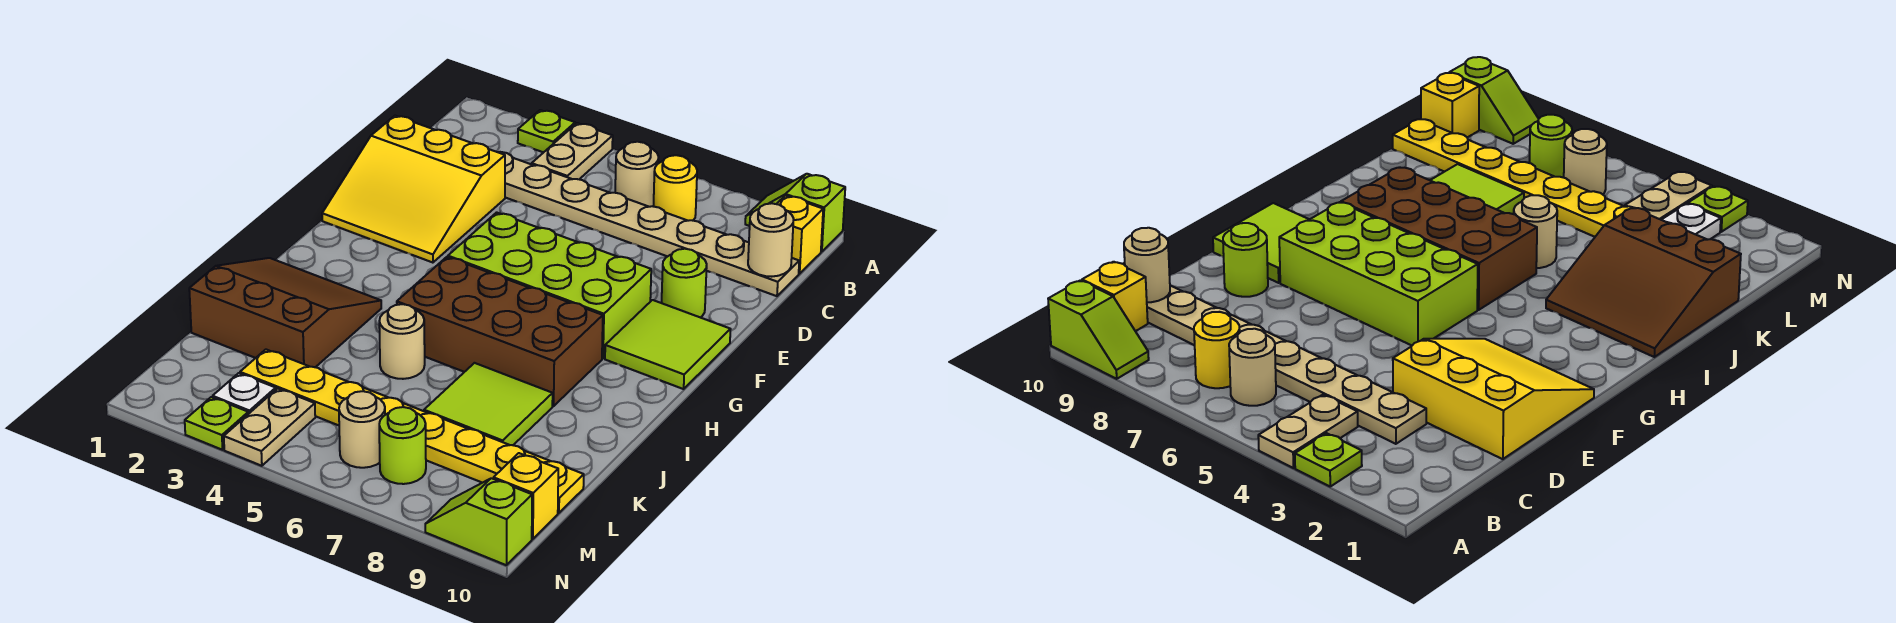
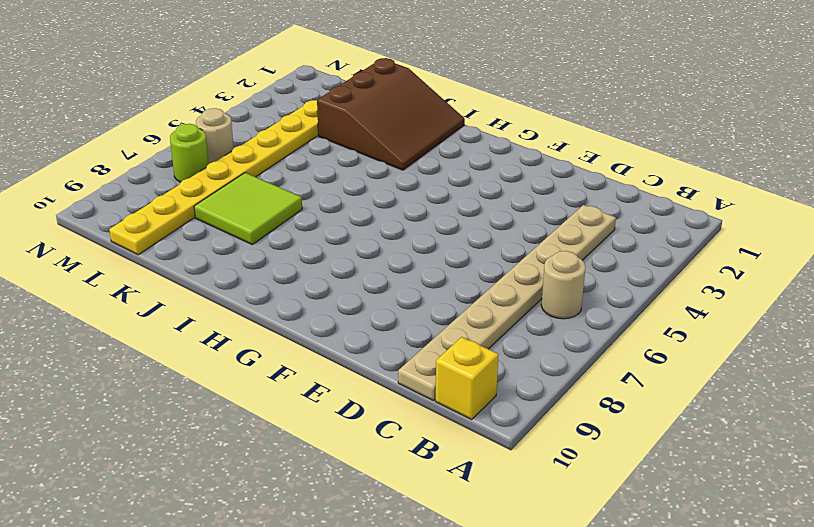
none -> lime plate A3 level 1
none -> tan plate A4:B4 level 1
none -> lime slope A9:A10 level 1 top 10

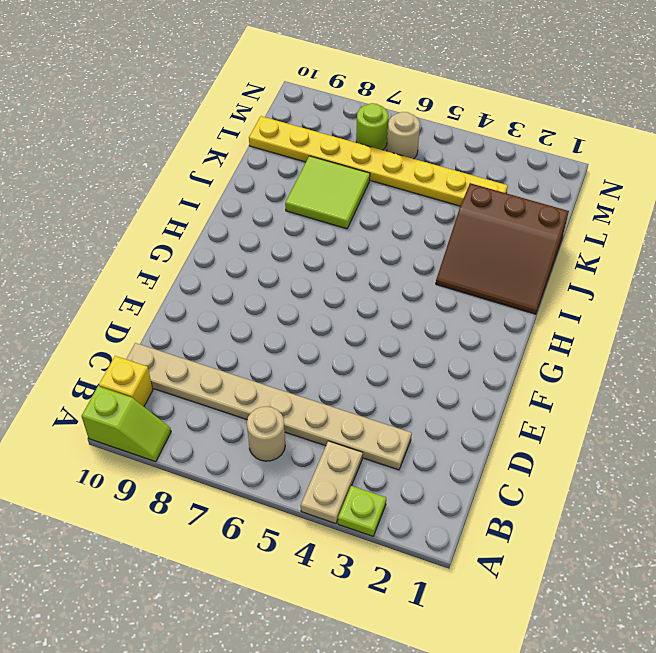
none -> yellow round brick B7 level 1
none -> yellow slope D1:F3 level 1 top D
none -> lime round brick E9 level 1

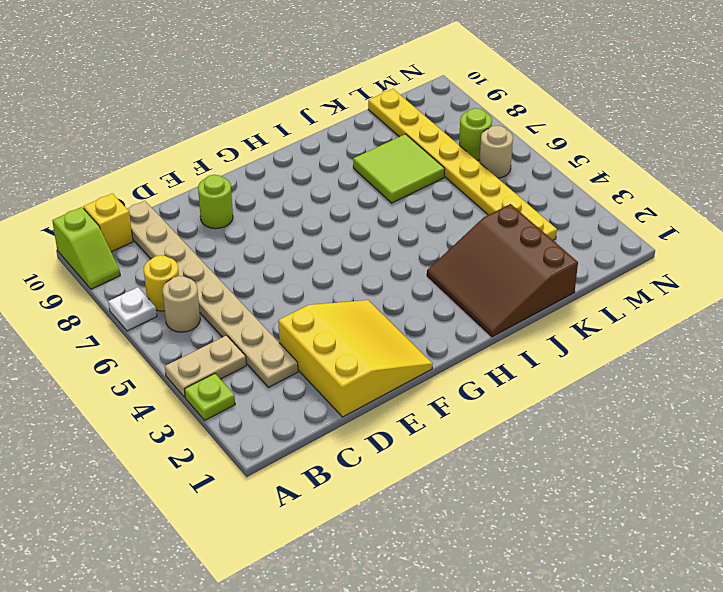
white plate A7 level 1 -> white plate M3 level 1
none -> lime brick F5:G8 level 1
none -> lime tile F9:G10 level 1
none -> brown brick H5:I8 level 1

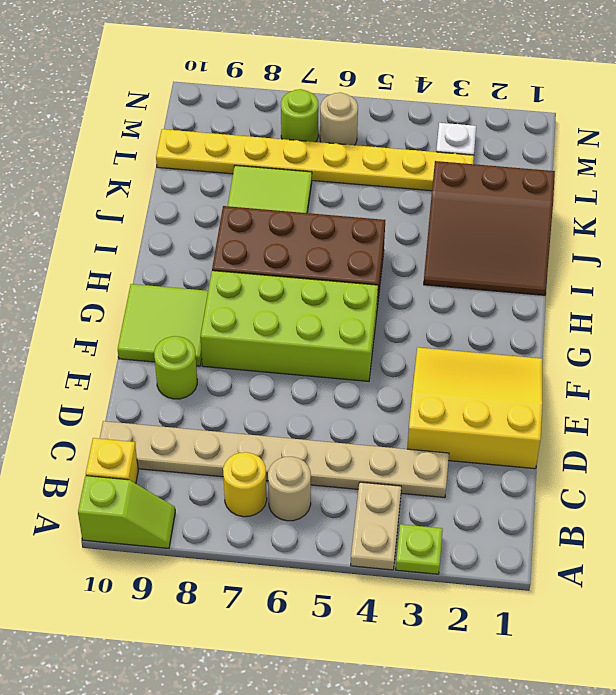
none -> tan round brick J5 level 1
none -> tan plate M4:N4 level 1
none -> yellow brick M10 level 1

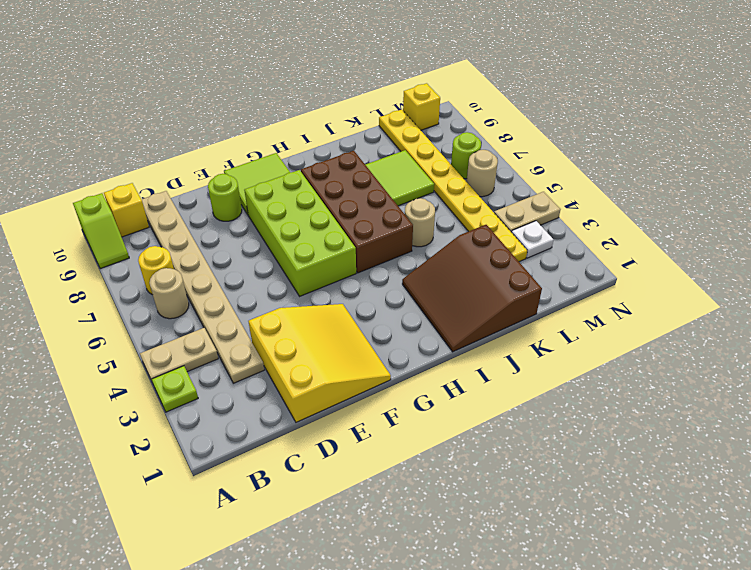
none -> lime plate N3 level 1
none -> lime slope N9:N10 level 1 top 10
none -> tan round brick C10 level 2

